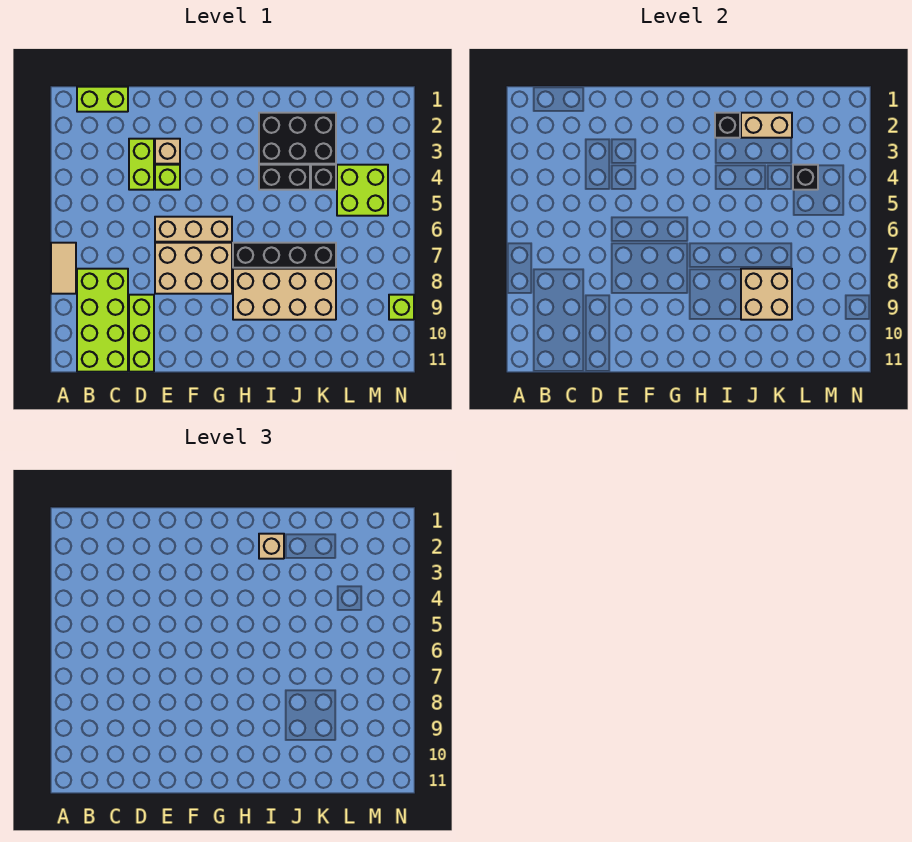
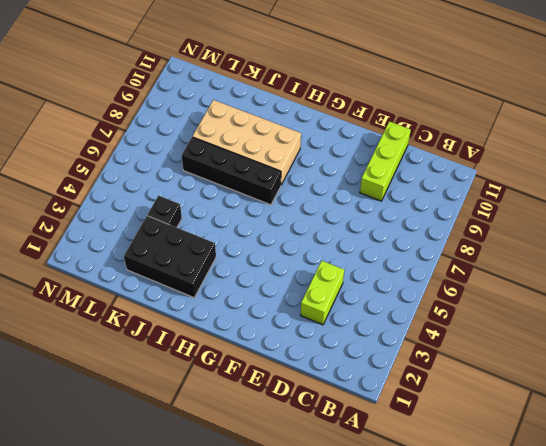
none -> tan tile A7:A8 level 1
none -> lime brick B1:C1 level 1
none -> lime brick B8:C11 level 1

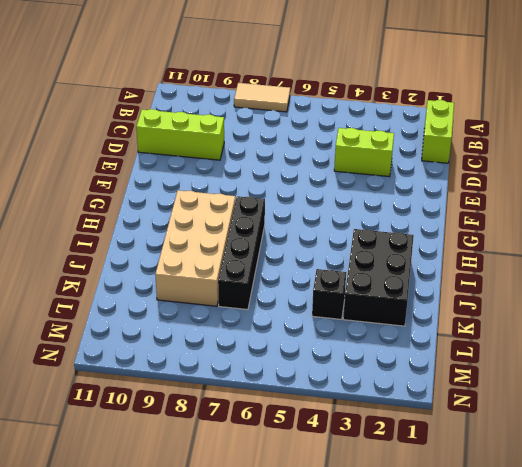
none -> lime brick B8:C11 level 1
none -> tan brick E3 level 1
none -> lime brick E4 level 1

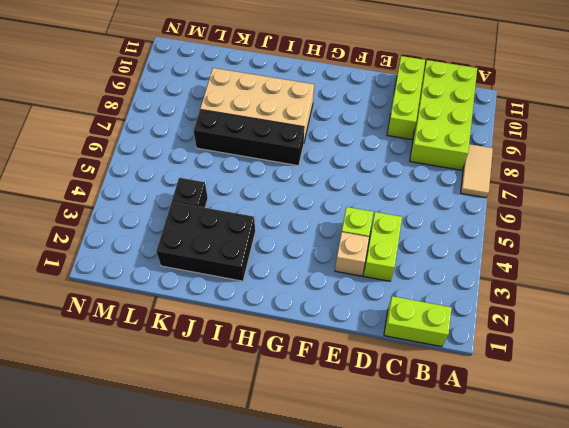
none -> tan brick E6:G6 level 1
none -> tan brick E7:G8 level 1
none -> black brick I4:J4 level 1

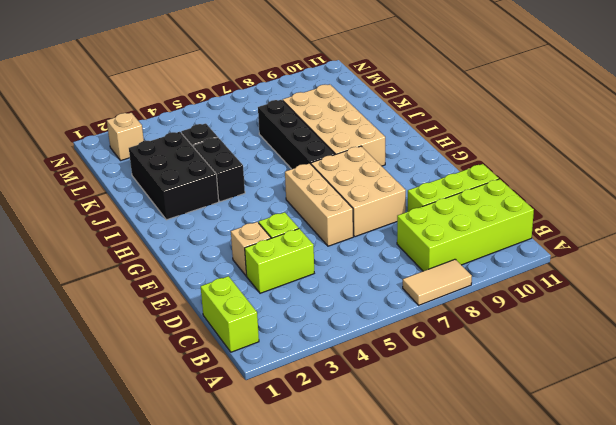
tan brick M2 level 1 -> tan brick I2 level 3
none -> lime brick L4:M5 level 1
none -> lime brick N9 level 1
none -> black brick I2 level 2

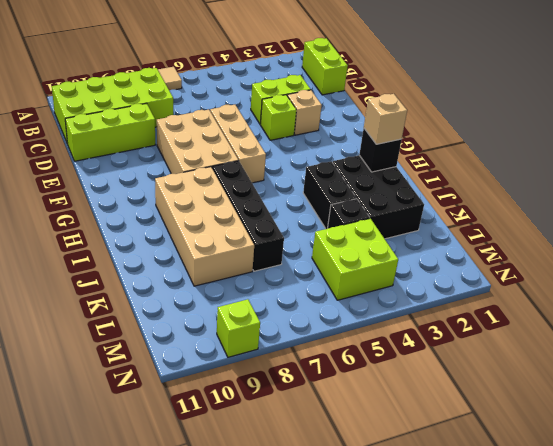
none -> tan brick J2:K2 level 2
none -> tan brick J8:K9 level 2
none -> black brick L4 level 2

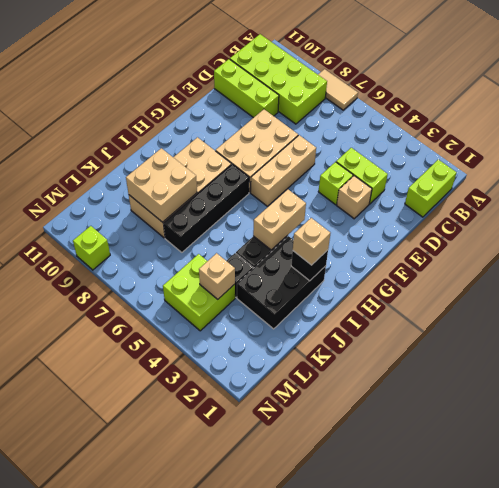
tan brick H4:I4 level 2 -> tan brick J2:K2 level 2
tan brick L4 level 2 -> black brick L4 level 2

